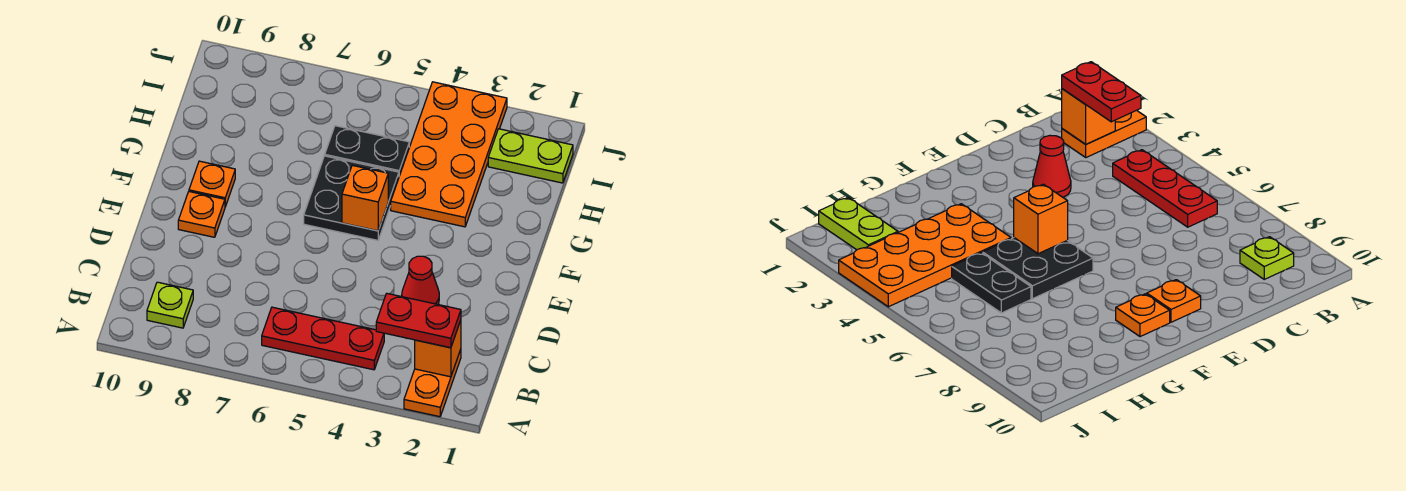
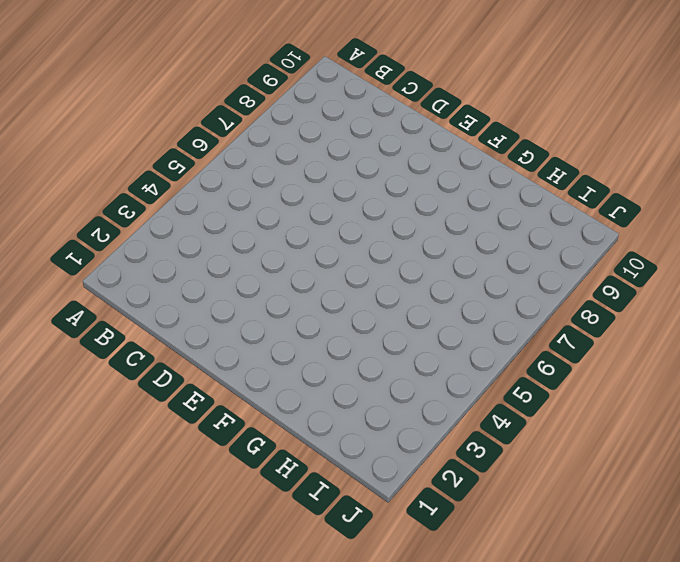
none -> orange plate A2:B2 level 1
none -> red plate B4:B6 level 1
none -> lime plate B9 level 1

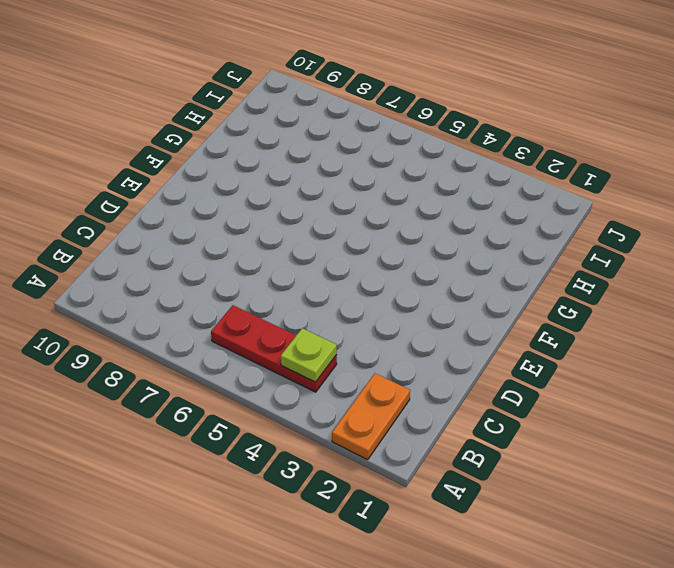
lime plate B4 level 2 -> lime plate B9 level 1
none -> red cone D3 level 1
none -> orange plate E9 level 1
none -> black plate F5:G6 level 1

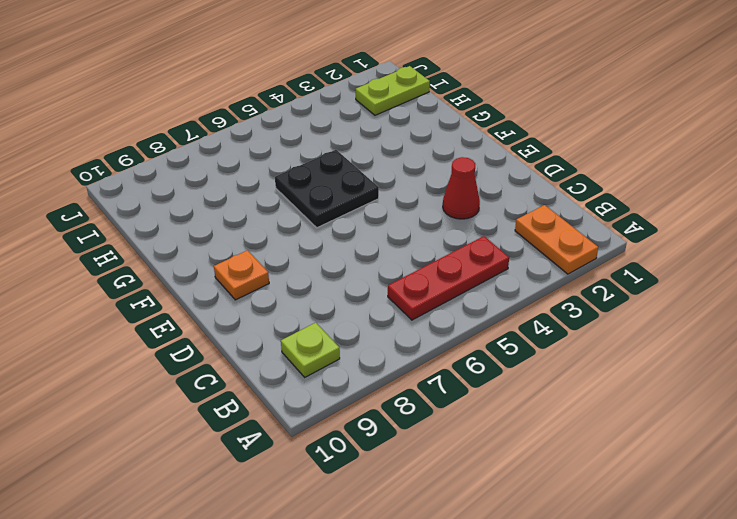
none -> orange plate F9 level 1
none -> orange plate G3:J4 level 1
none -> black plate H5:H6 level 1

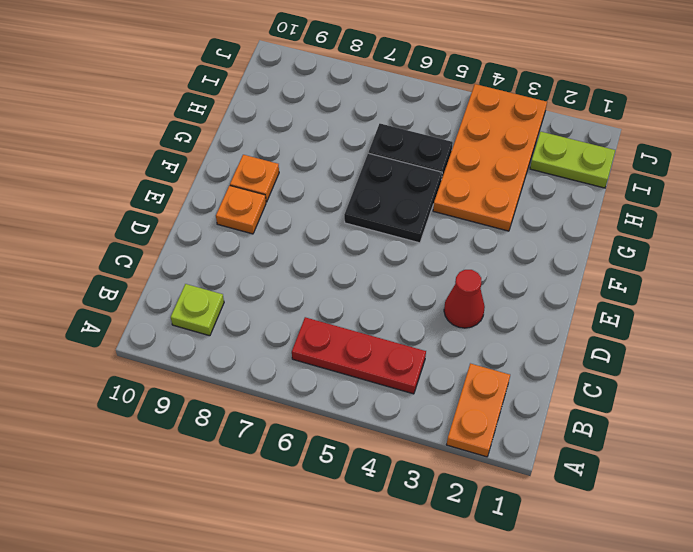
none -> orange brick B2 level 2
none -> orange brick F5 level 2
none -> red plate B2:B3 level 3

